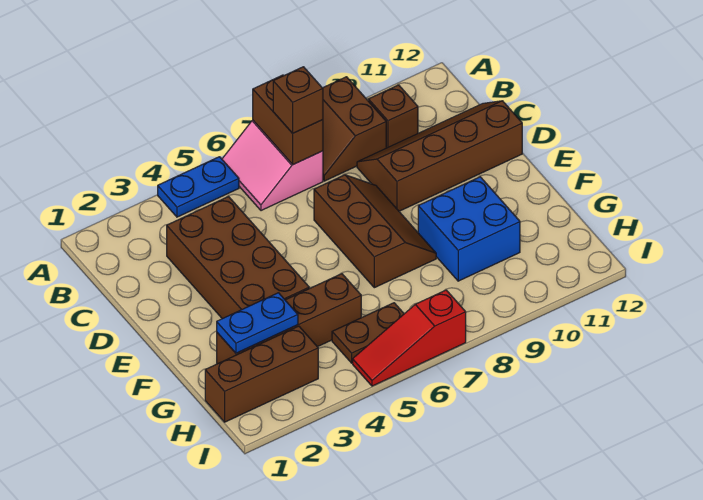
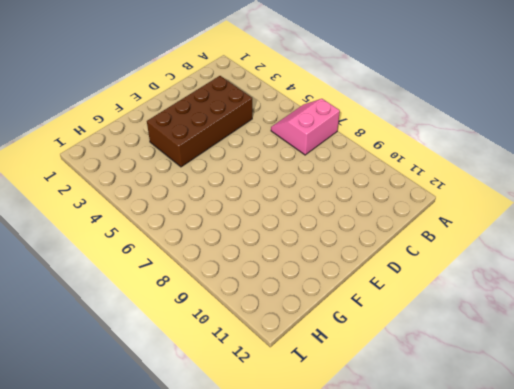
none -> blue plate A4:A5 level 1
none -> brown slope A8:B9 level 1 top 9
none -> brown brick B10 level 1

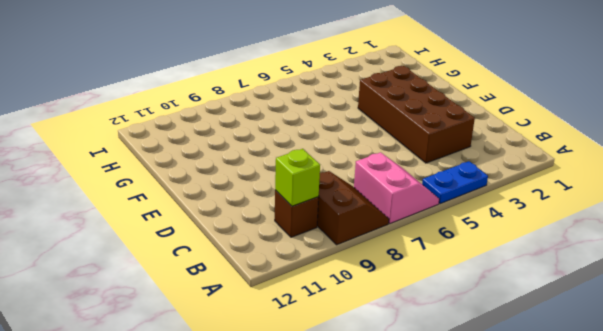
lime brick B10 level 2 -> none
none -> brown slope C9:D12 level 1 top D
none -> brown slope D7:F8 level 1 top 7
none -> blue brick F9:G10 level 1

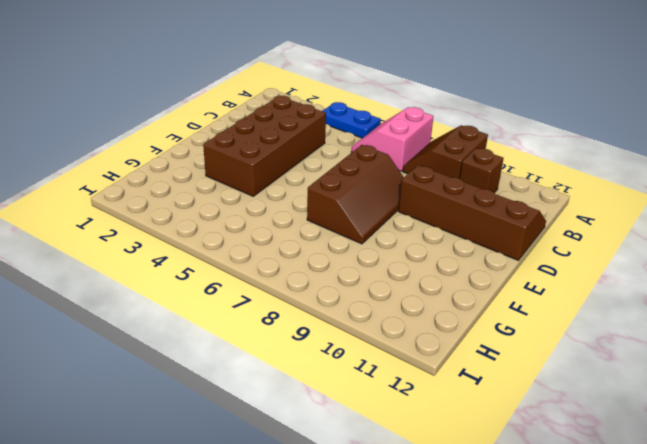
none -> blue brick F9:G10 level 1
none -> brown brick G2:G5 level 1
none -> brown brick H1:H3 level 1

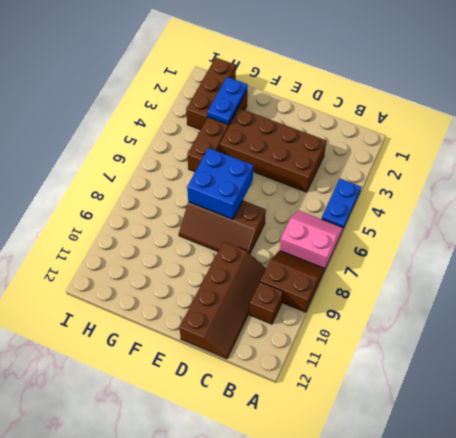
blue brick E6:F7 level 2 -> blue brick F9:G10 level 1
none -> brown plate H5:H6 level 1
none -> red slope I5:I7 level 1 top 7
none -> brown brick A7:B7 level 2

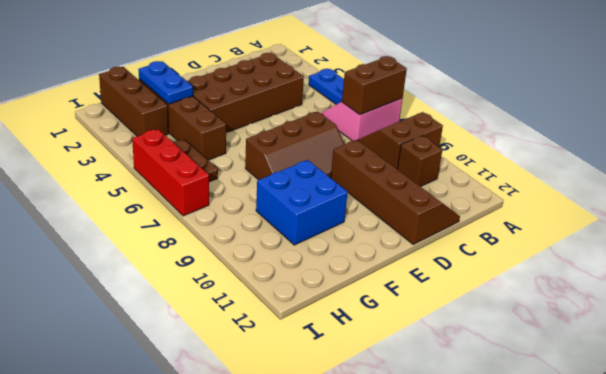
red brick I5:I7 level 1 -> red slope I5:I7 level 1 top 7
none -> brown brick B7 level 3

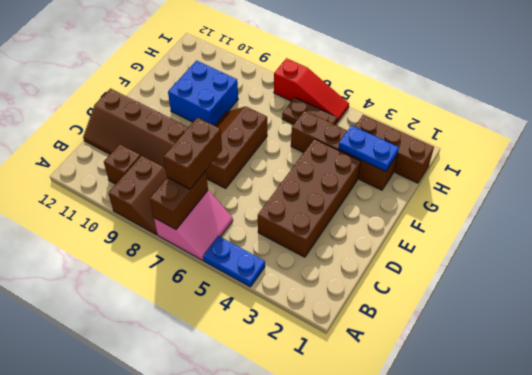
brown brick B7:C7 level 3 -> brown brick B7 level 3

